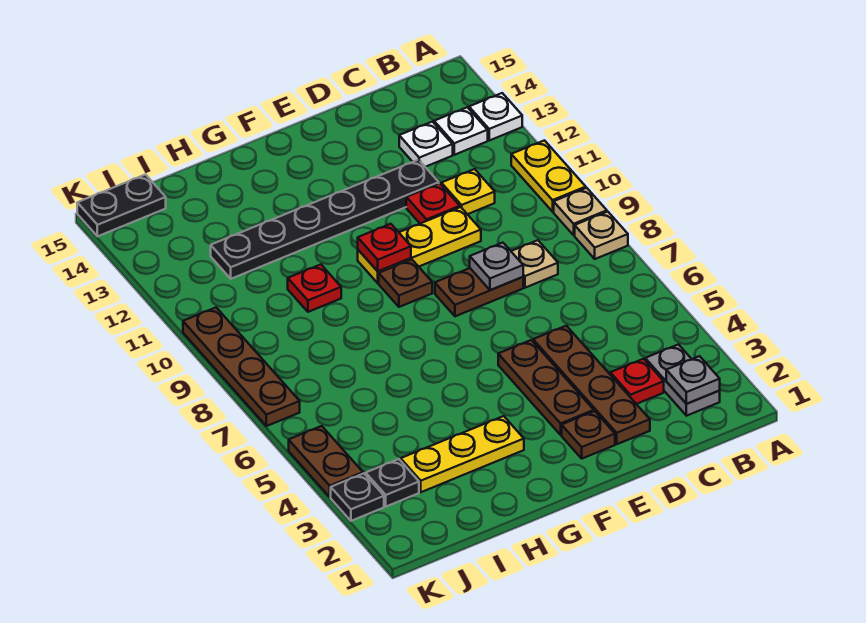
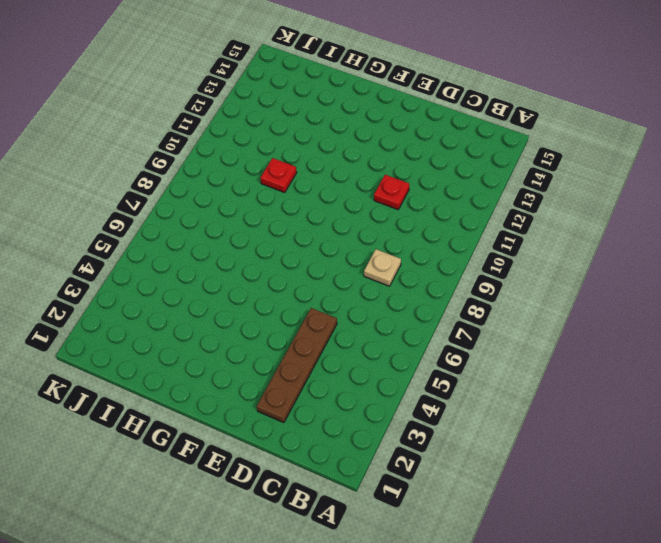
none -> tan plate A8 level 1
none -> tan plate A9 level 1
none -> yellow plate A10:A11 level 1

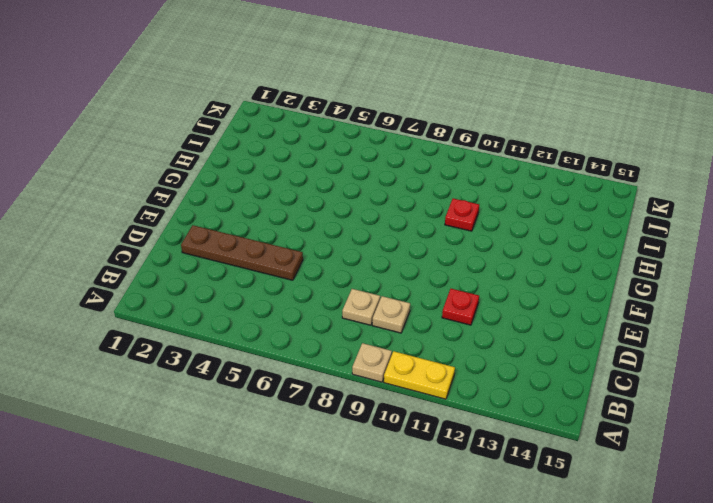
tan plate C9 level 1 -> tan plate A8 level 1
none -> white plate A13 level 1
none -> grey plate B2:B3 level 1
none -> white plate B13 level 1

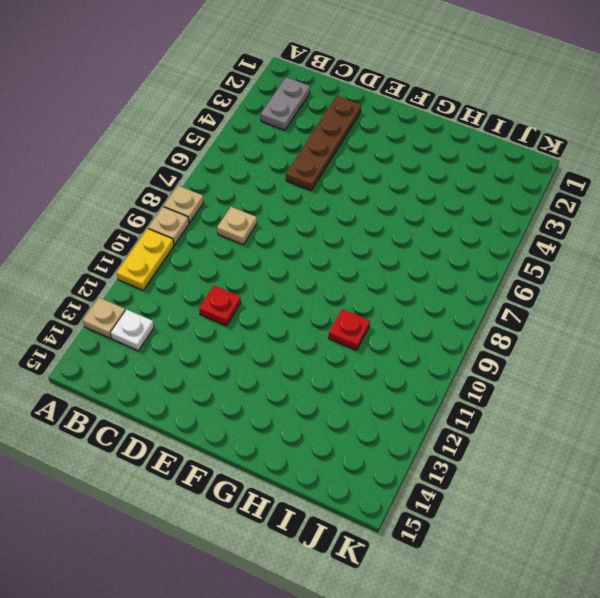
tan plate A13 level 1 -> white plate A13 level 1
none -> red plate C3 level 1
none -> yellow plate C11 level 1
none -> white plate C13 level 1

